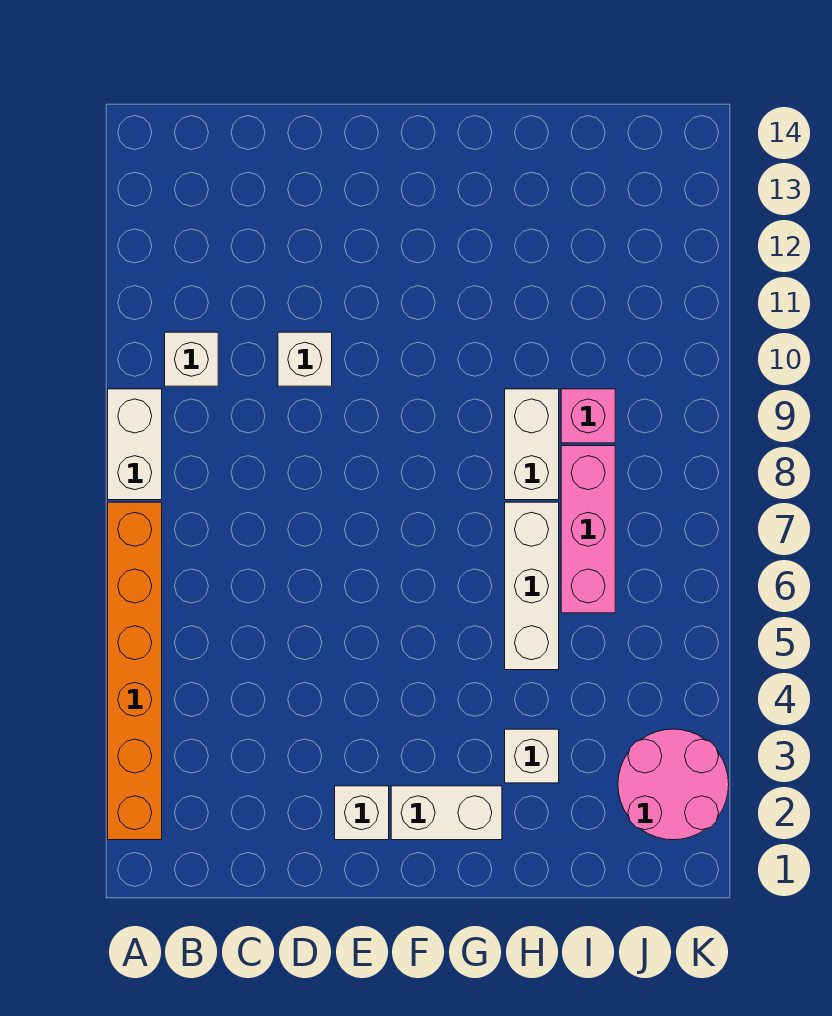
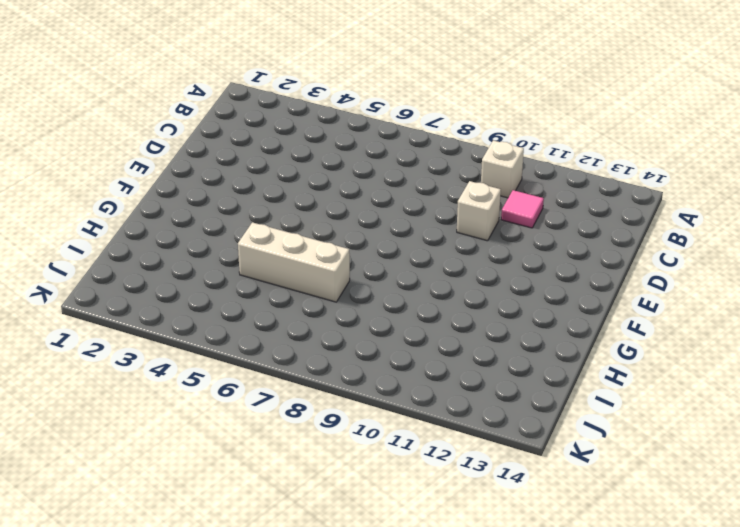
pink tile C11 level 1 -> none
none -> orange brick A2:A7 level 1
none -> white brick A8:A9 level 1
none -> white brick E2 level 1

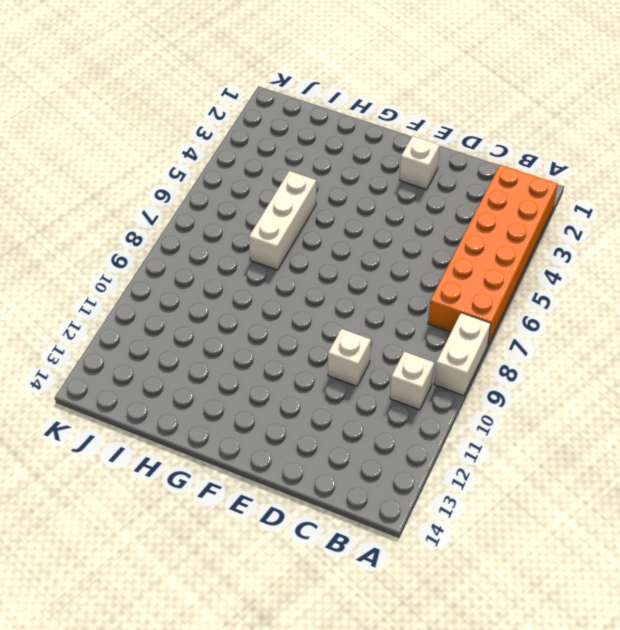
orange brick A2:B7 level 1 -> orange brick A2:A7 level 1
none -> white brick F2:G2 level 1
none -> white brick H3 level 1
none -> white brick H8:H9 level 1

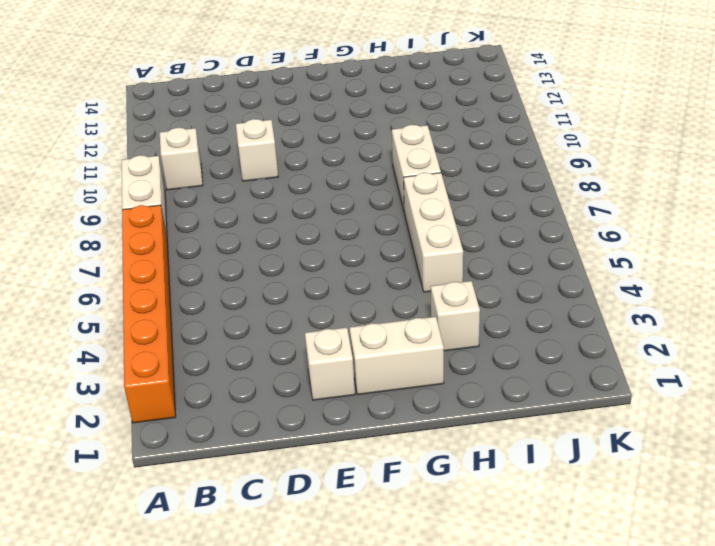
none -> pink brick I6:I8 level 1
none -> pink brick I9 level 1
none -> pink round brick J2:K3 level 1

